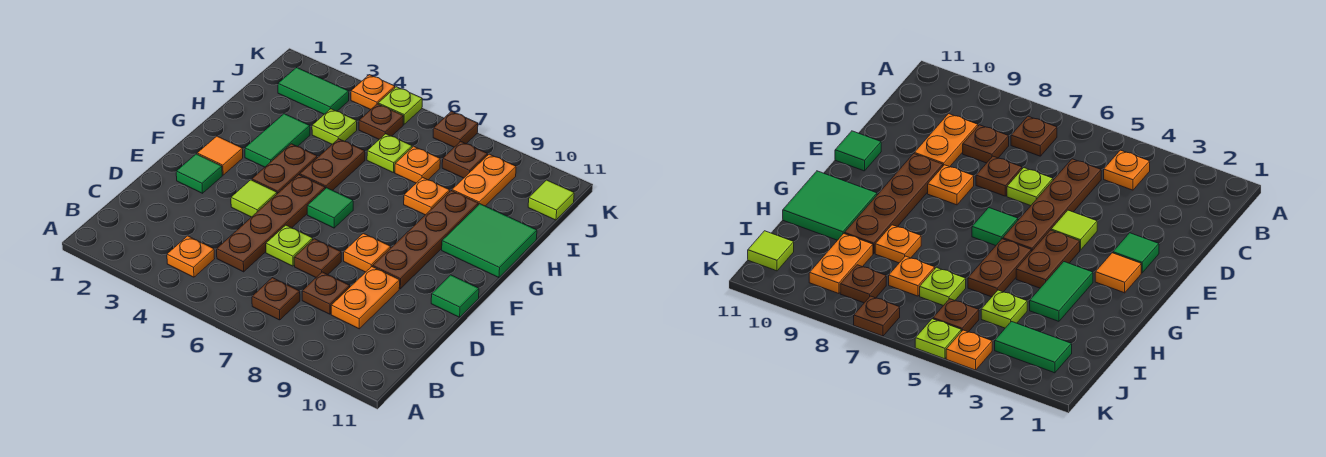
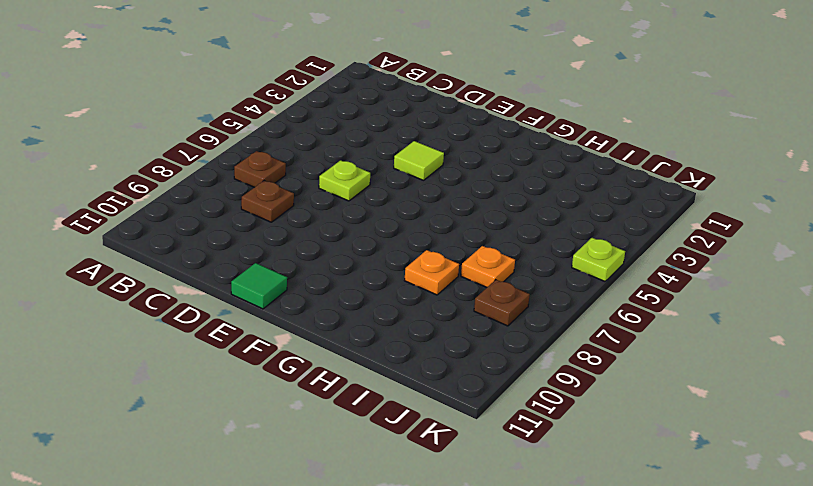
none -> orange plate B4 level 1
none -> brown plate C5:F5 level 1
none -> orange plate C9:D9 level 1
none -> brown plate D7 level 1

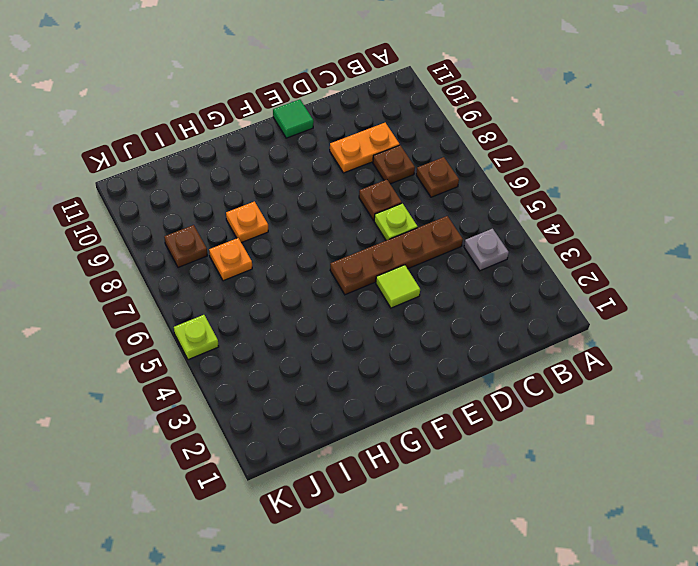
grey plate B4 level 1 -> orange plate B4 level 1
none -> green tile E2 level 1
none -> orange plate E8 level 1
none -> brown plate E9:H9 level 1
none -> orange tile F2 level 1

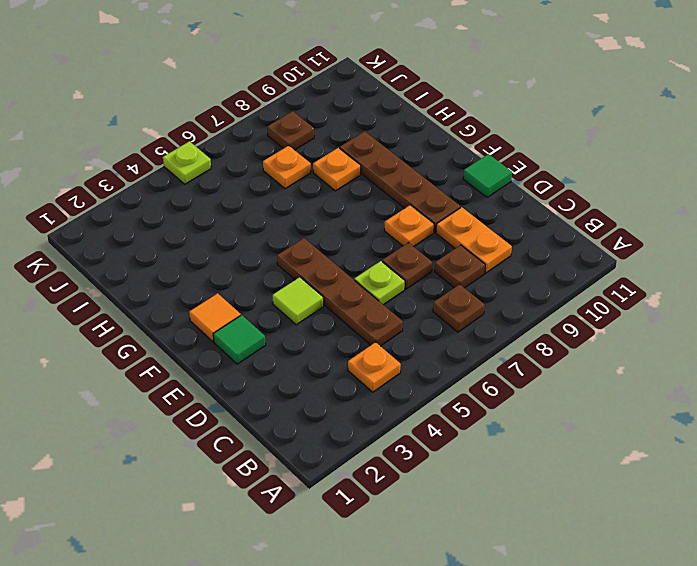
none -> brown plate F4:G4 level 1
none -> green tile F6 level 1
none -> green tile G3:H3 level 1
none -> brown plate G5:H5 level 1

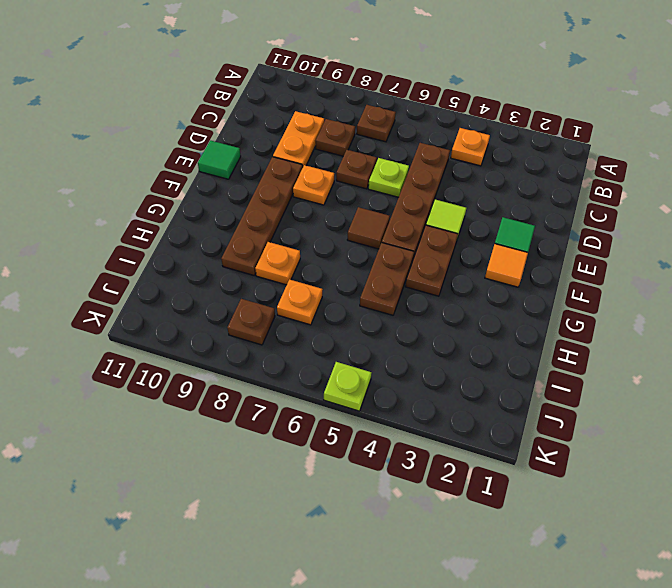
brown tile F6 level 1 -> green tile F6 level 1
none -> green tile G3:H3 level 1
none -> green tile G10:H11 level 1
none -> lime plate I4 level 1
none -> lime plate I6 level 1

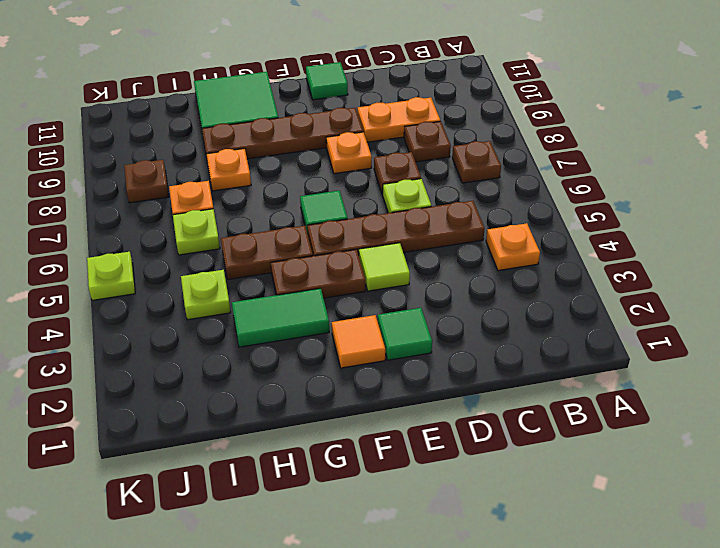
none -> orange plate I9:J9 level 1
none -> green tile J2:J3 level 1
none -> brown plate J5 level 1
none -> lime tile J11 level 1

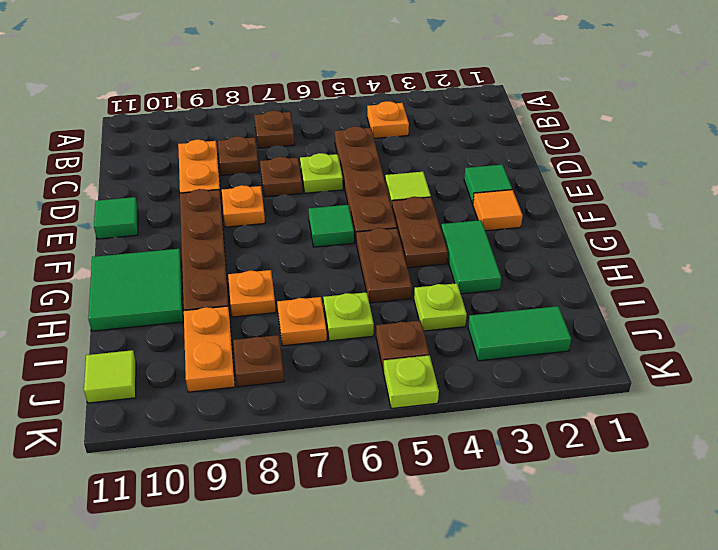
none -> orange plate K4 level 1
none -> brown plate K7 level 1

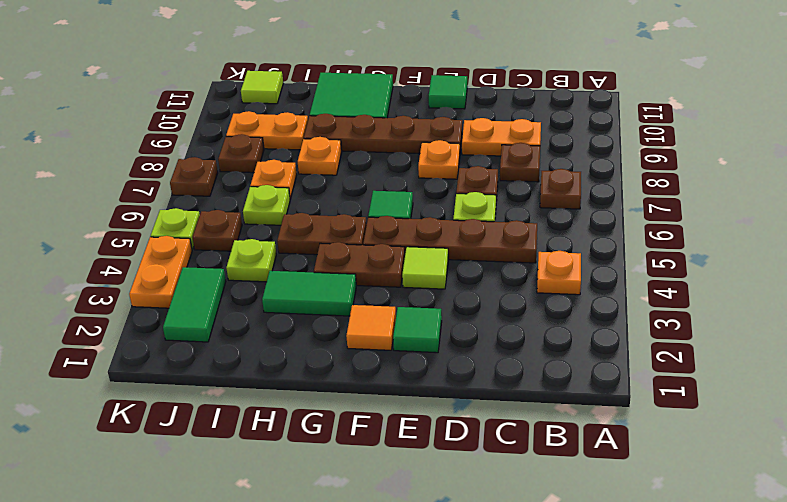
orange plate K3:K4 level 1 -> orange plate K4 level 1

